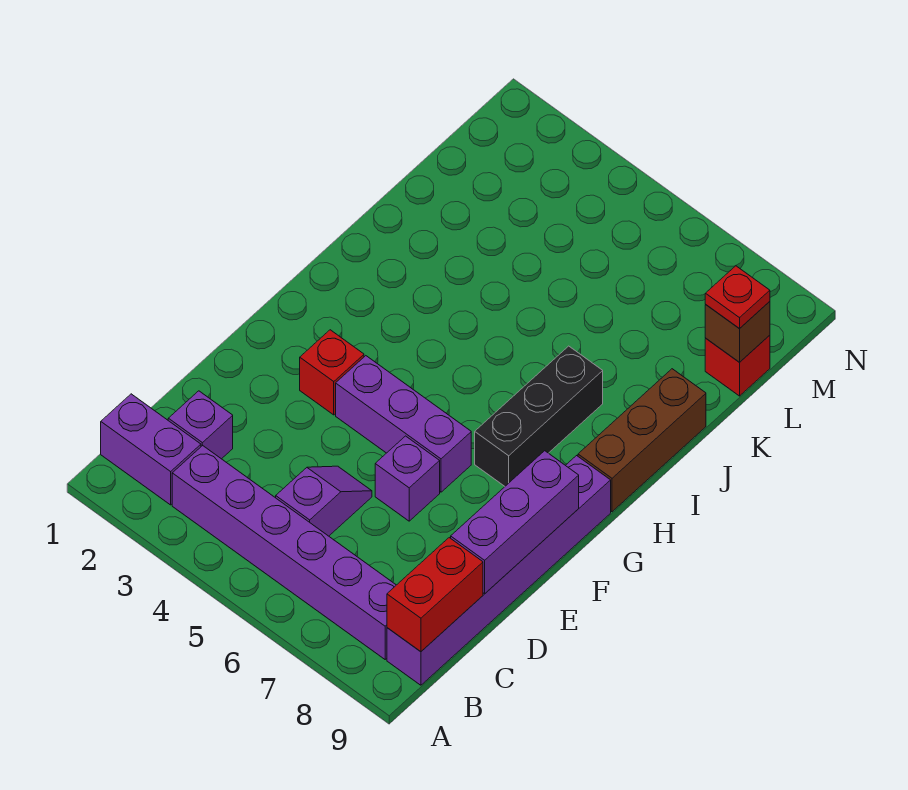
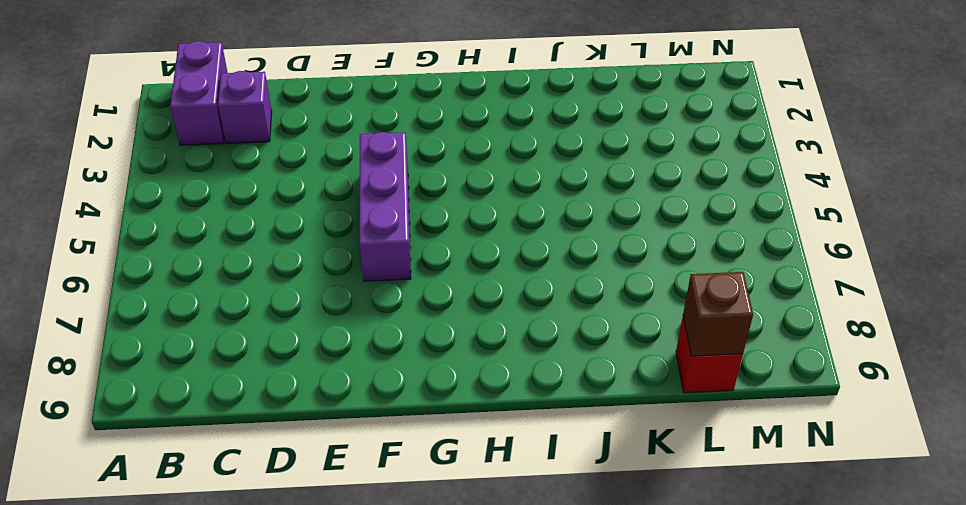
none -> purple brick B3:B8 level 1
none -> purple brick B9:G9 level 1
none -> purple slope C5:D5 level 1 top C

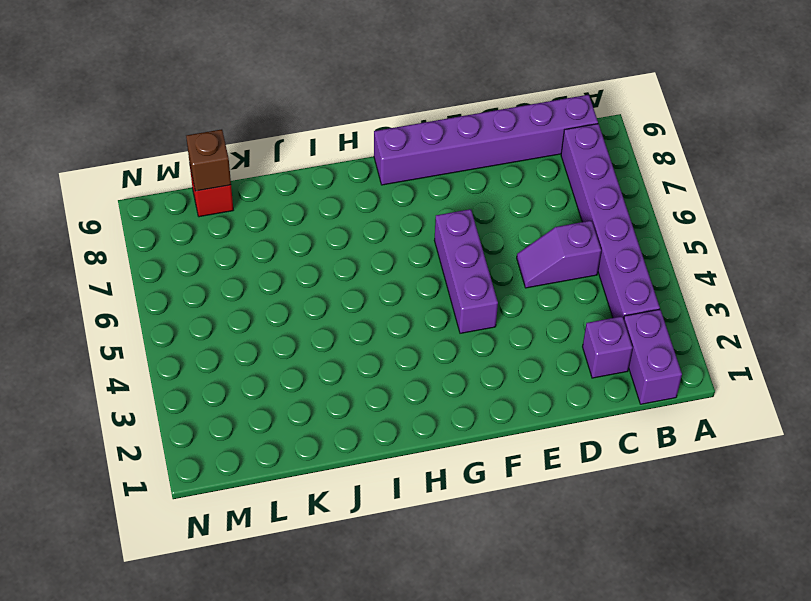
none -> purple brick E6 level 1
none -> red brick F3 level 1
none -> black brick G7:I7 level 1

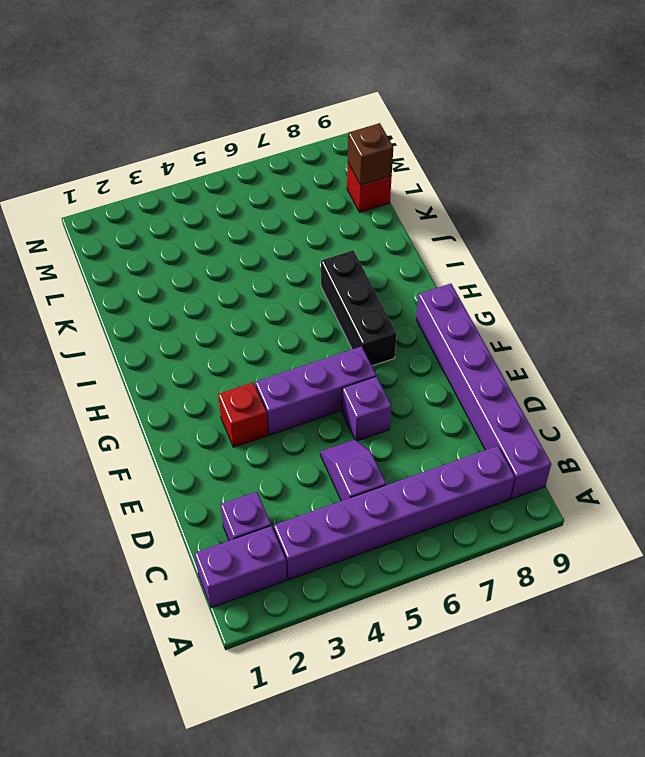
none -> brown brick H9:J9 level 1
none -> red brick B9:C9 level 2
none -> purple brick D9:F9 level 2

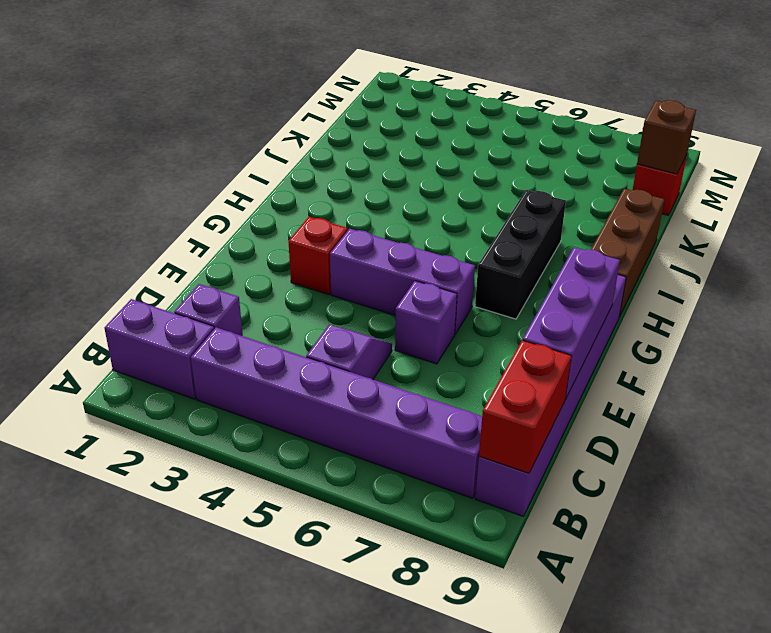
none -> red plate L9 level 3

